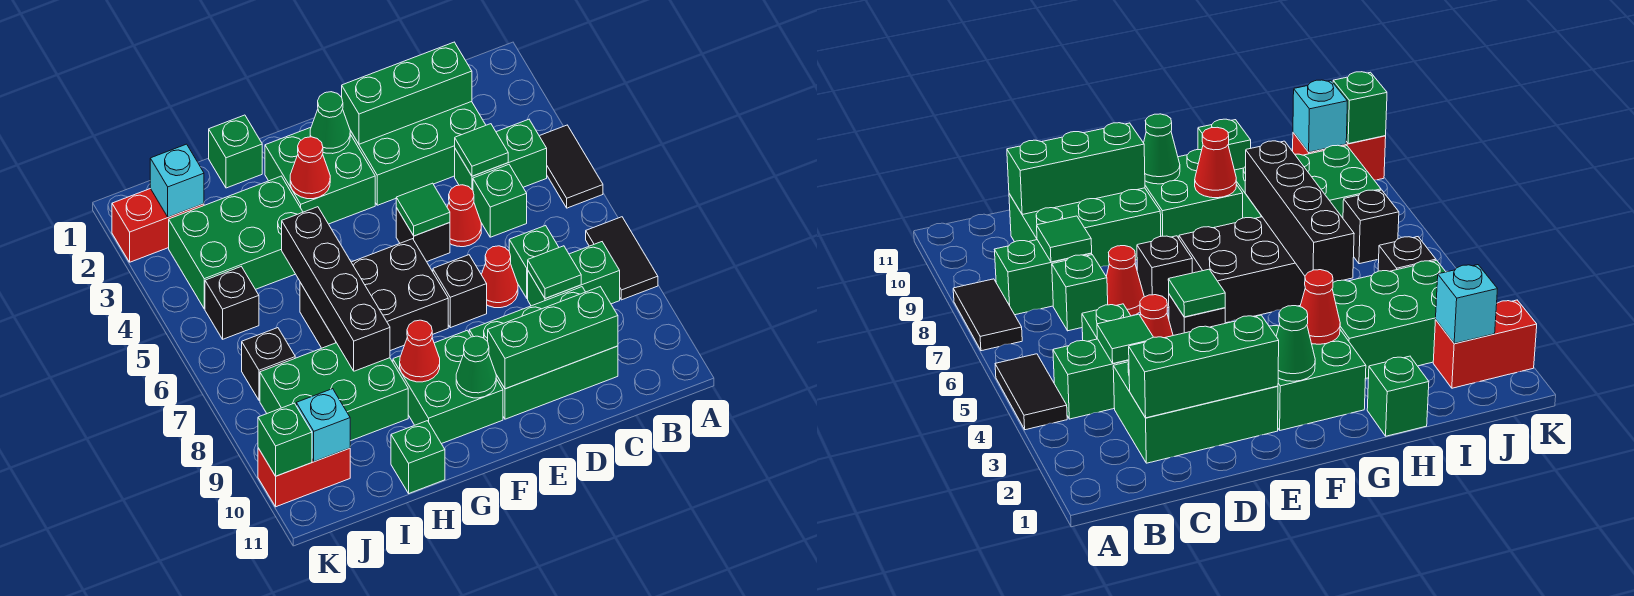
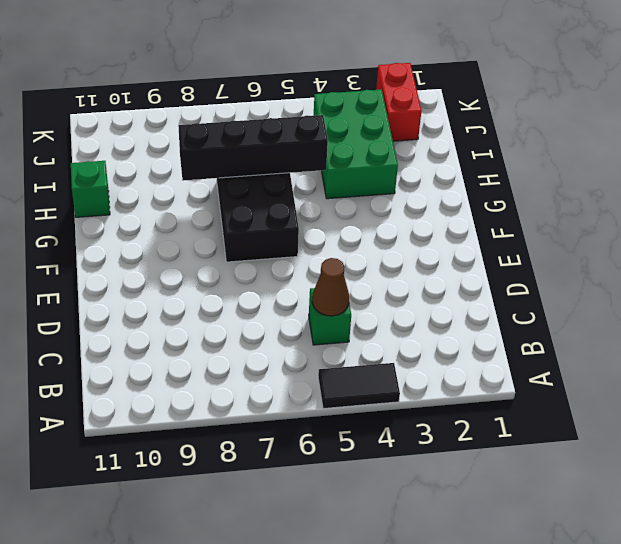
brown cone C5 level 2 -> none
none -> black tile A7:A8 level 1
none -> green brick B4:C4 level 1
none -> green brick B8:C8 level 1
none -> green brick C2:E3 level 1

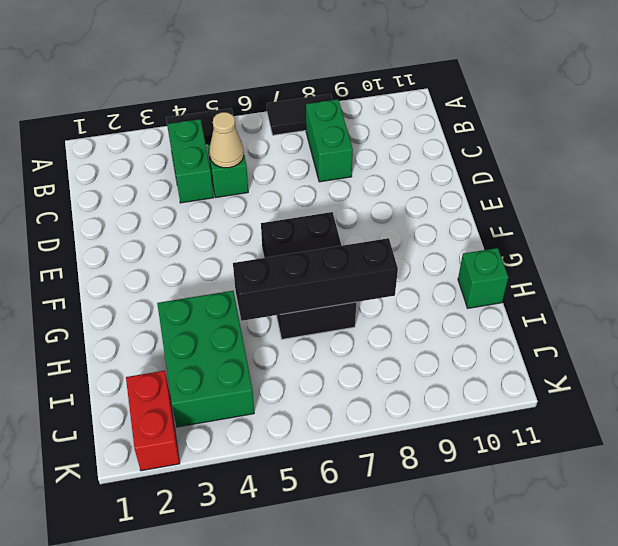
tan cone C5 level 2 -> none
none -> green brick C2:E3 level 1
none -> green brick C7 level 1
none -> green brick C9:E10 level 1
none -> red cone D5 level 1

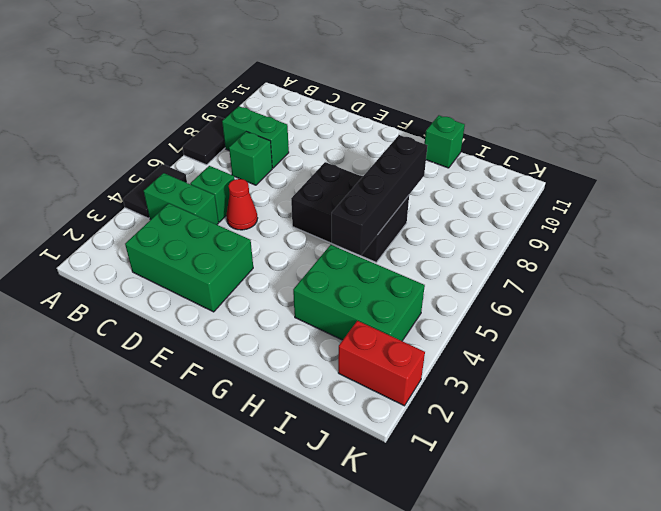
none -> green brick C9:E10 level 1
none -> red cone D7 level 1
none -> black brick E5 level 1
none -> black brick E7 level 1

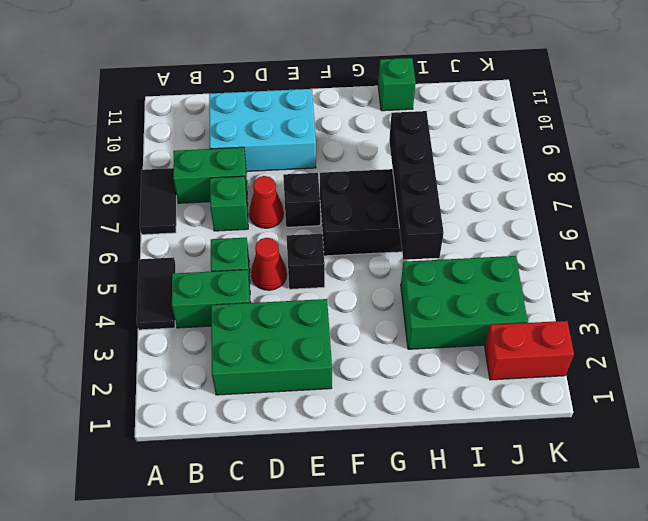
cyan brick C9:E10 level 1 -> green brick C9:E10 level 1
none -> green brick F2:G3 level 1
none -> green brick F9:G10 level 1
none -> green brick H1 level 1
none -> green brick H8:J9 level 1

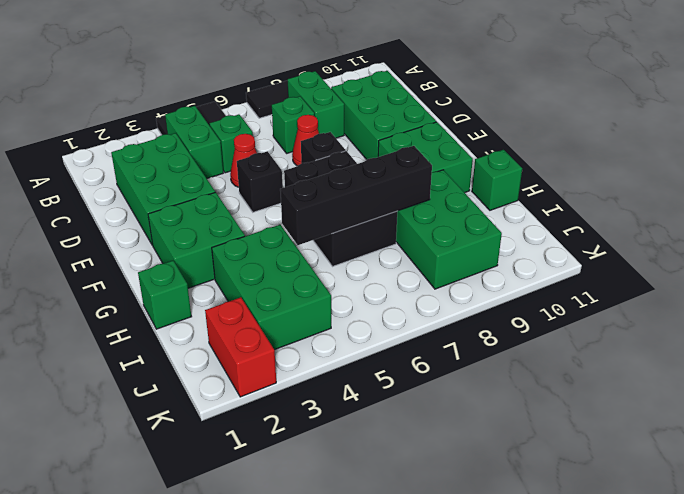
none -> black brick J5 level 1
none -> black brick J7 level 1
none -> red brick J10:K10 level 1
none -> green brick C2:E2 level 2

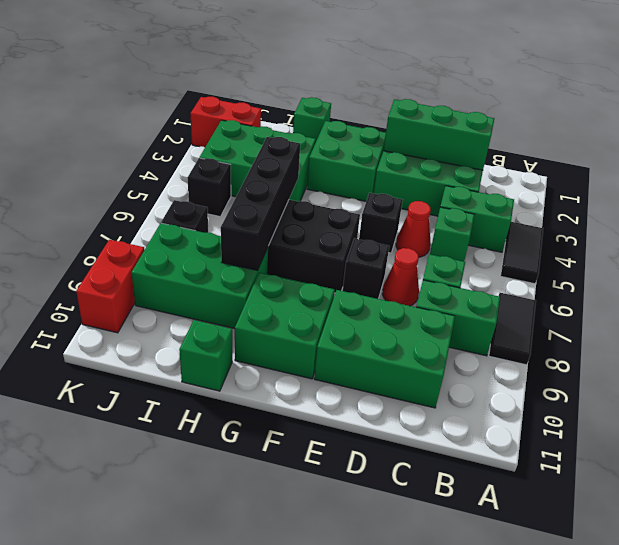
red brick K9:K10 level 1 -> red brick J10:K10 level 1
none -> green tile C4 level 2
none -> green tile C8 level 2
none -> green brick C10:E10 level 2
none -> green tile E5 level 2

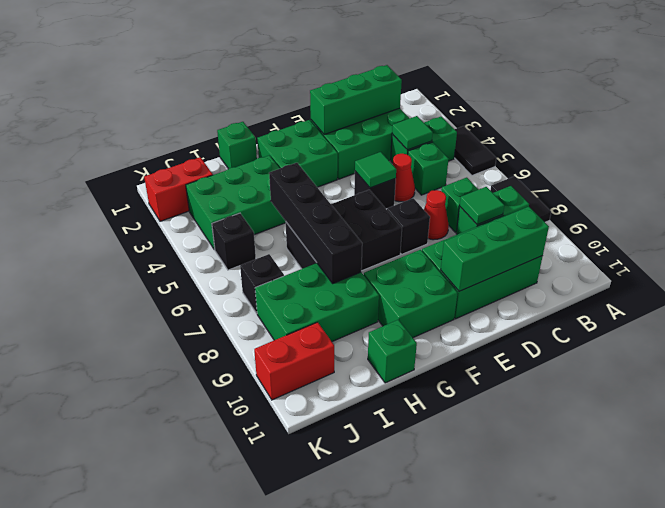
none -> green cone F2 level 2
none -> green cone F10 level 2
none -> red cone G3 level 2
none -> red cone G9 level 2

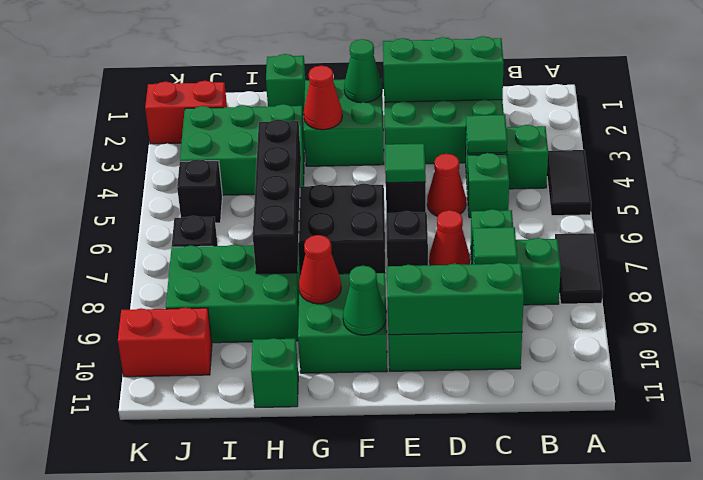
none -> cyan brick J2 level 2
none -> cyan brick J10 level 2
none -> green brick K10 level 2

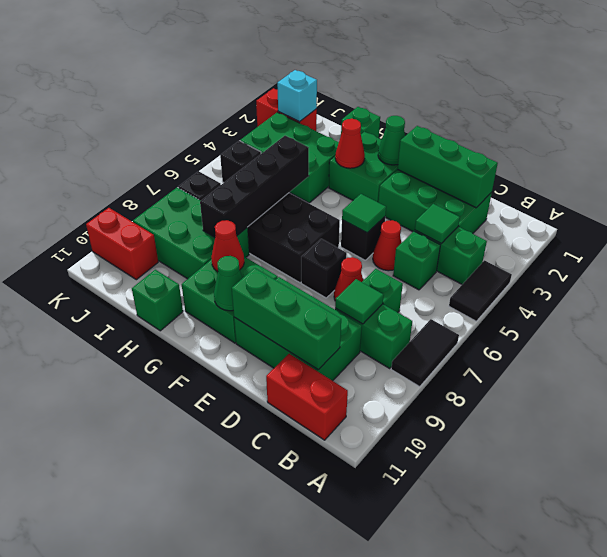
red brick B11:C11 level 1 -> none
none -> cyan brick J10 level 2
none -> green brick K10 level 2

